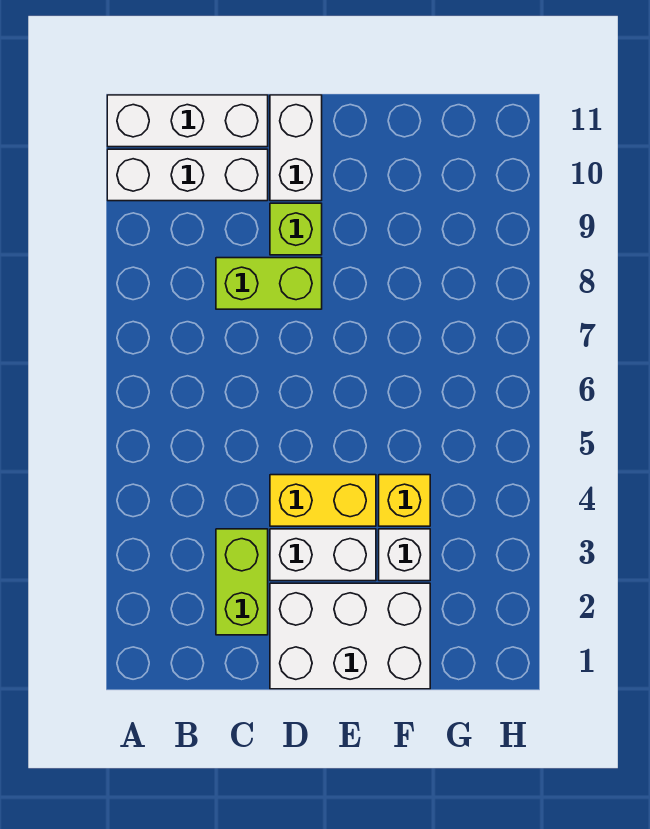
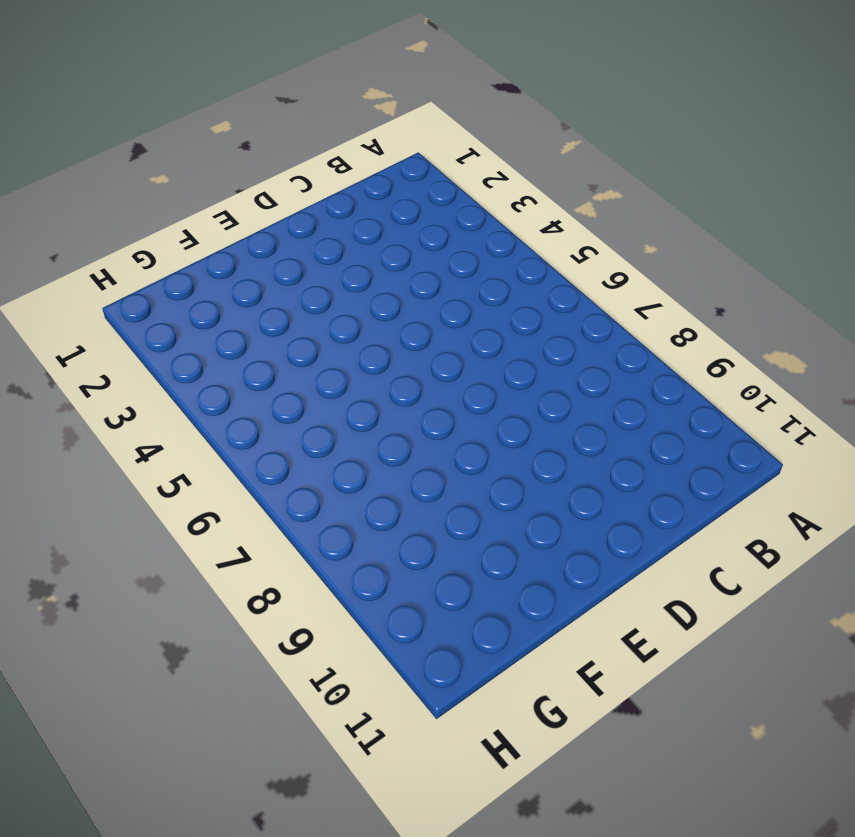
none -> white brick A10:C10 level 1
none -> white brick A11:C11 level 1

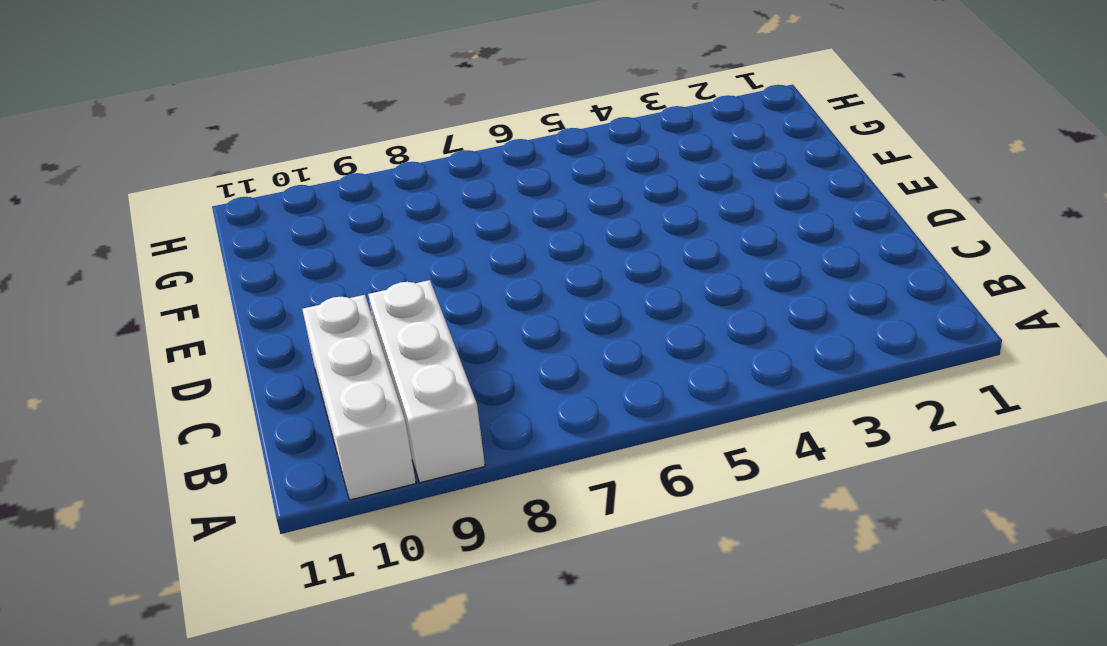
white brick A9:C9 level 1 -> white brick A11:C11 level 1
none -> lime brick C2:C3 level 1
none -> lime brick C8:D8 level 1

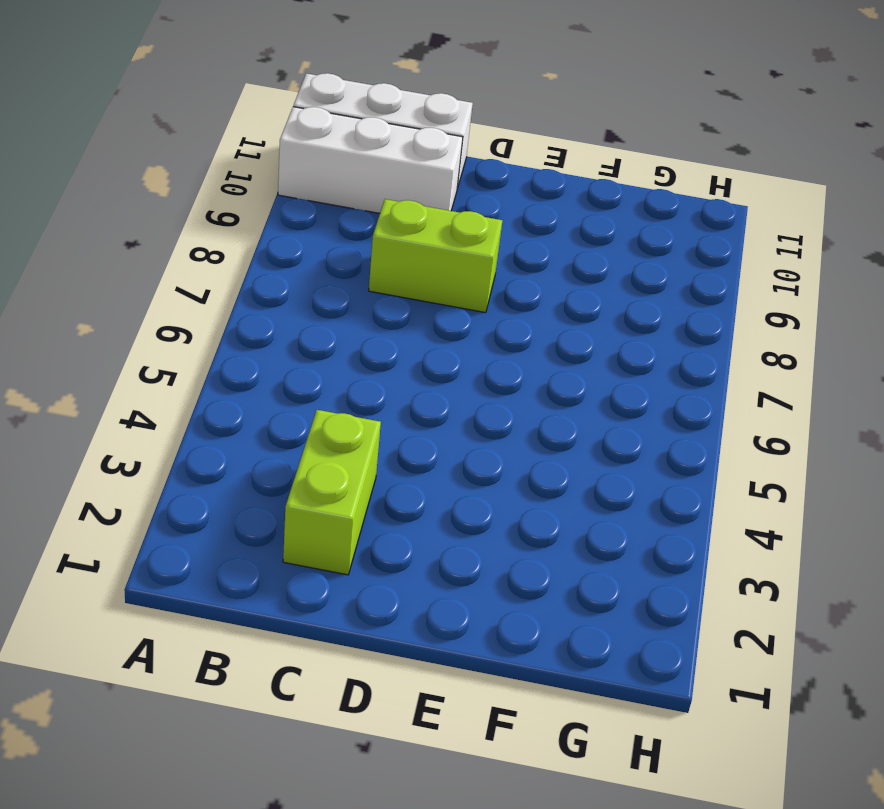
none -> white brick D1:F2 level 1
none -> white brick D3:E3 level 1

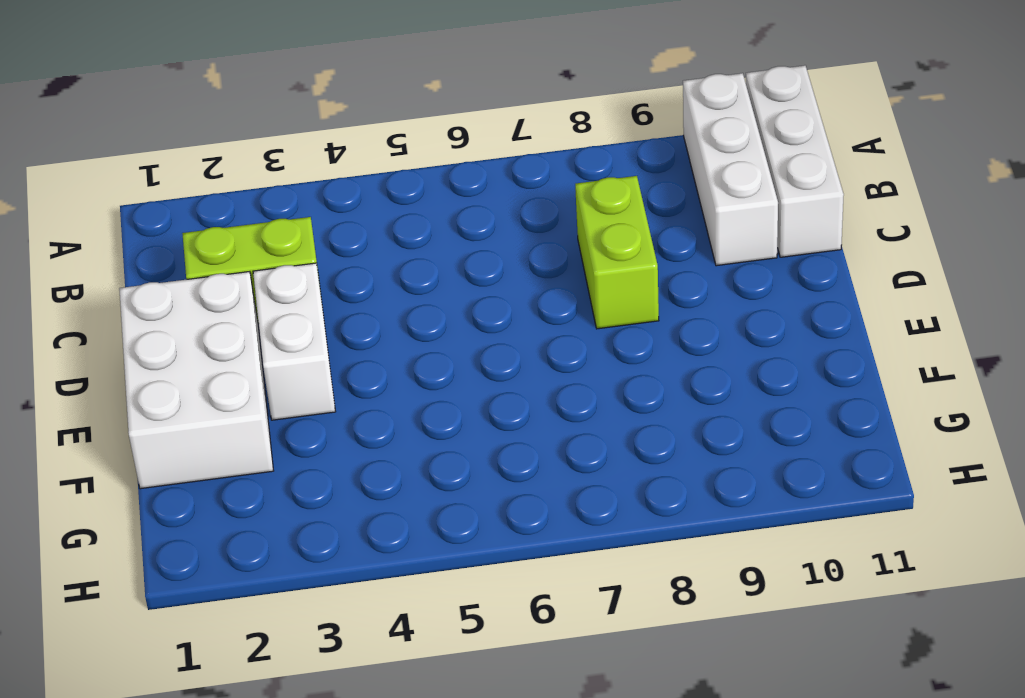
none -> yellow brick D4:E4 level 1
none -> lime brick D9 level 1

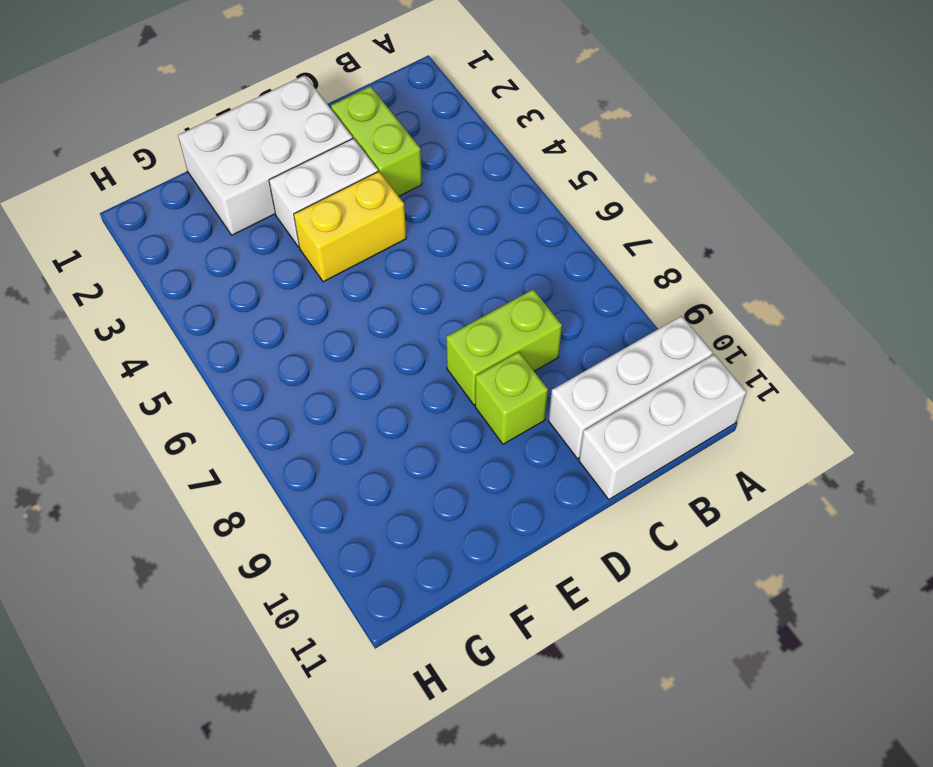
none -> white brick D10:D11 level 1
none -> white brick F3 level 1

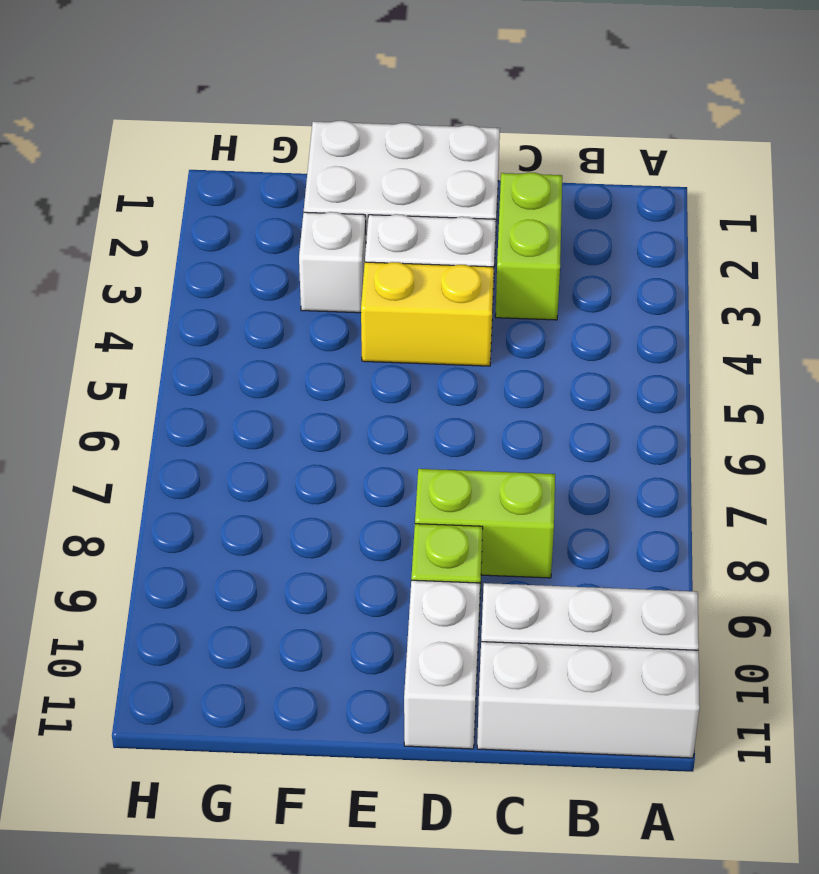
none -> yellow brick F4 level 1

